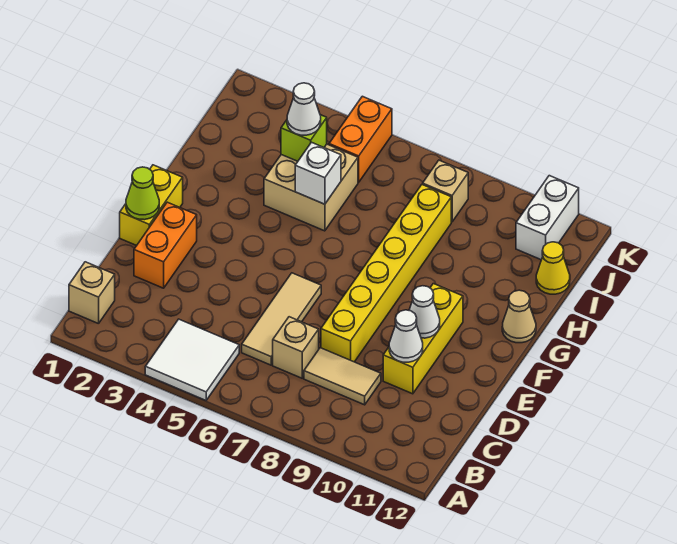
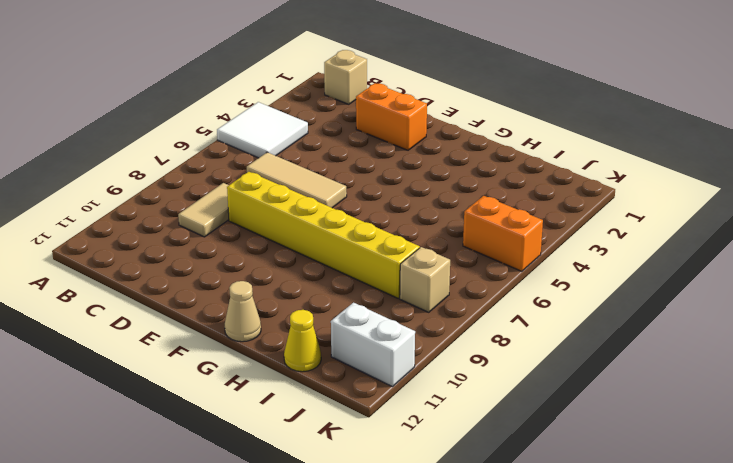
none -> tan brick C7 level 1
none -> yellow brick D10:F10 level 1
none -> yellow brick E1:F1 level 1

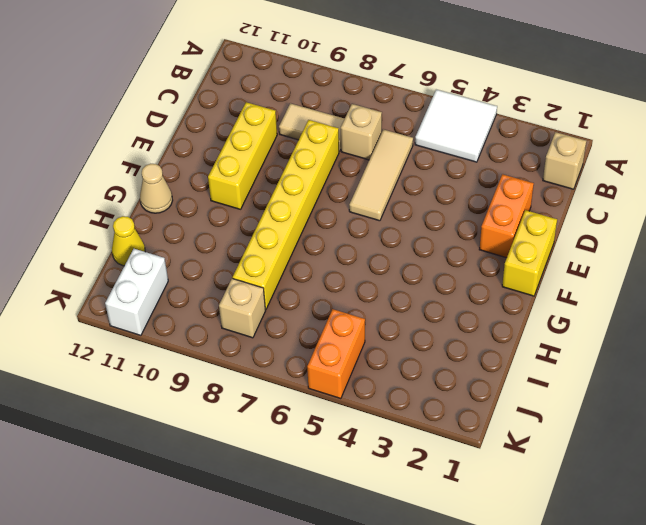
none -> tan brick H4:I5 level 1
none -> white cone D10 level 2
none -> lime cone E1 level 2

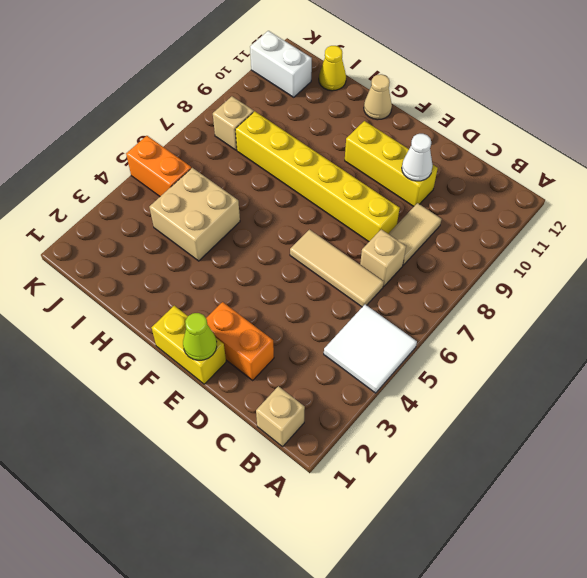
none -> white cone E10 level 2
none -> white brick H5 level 2
none -> lime brick I4 level 2

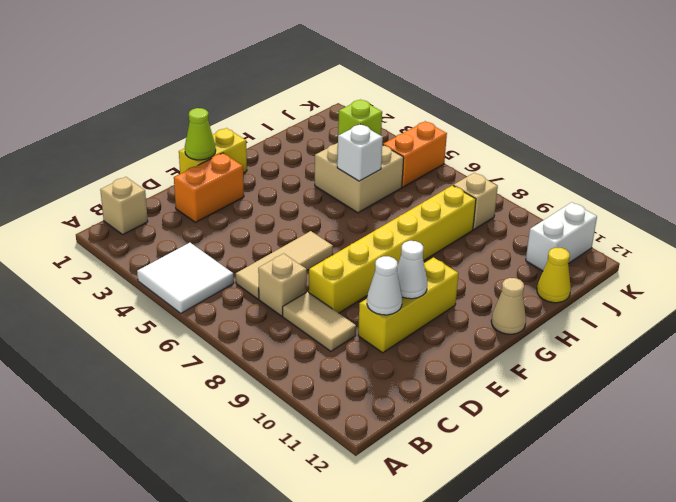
none -> white cone I4 level 3

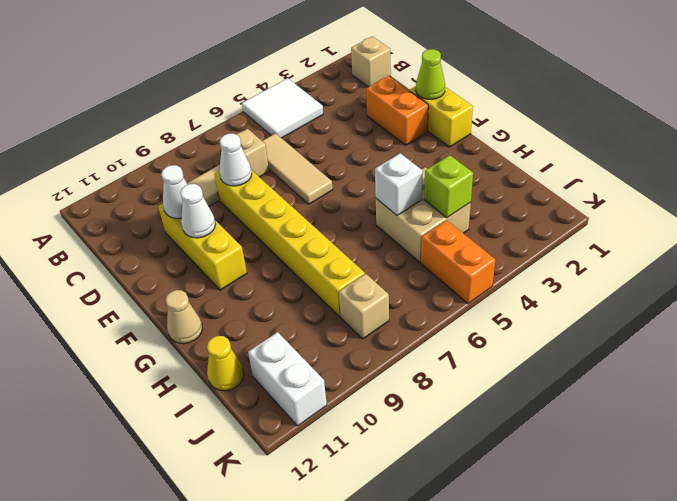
white cone D8 level 2 -> white cone I4 level 3

